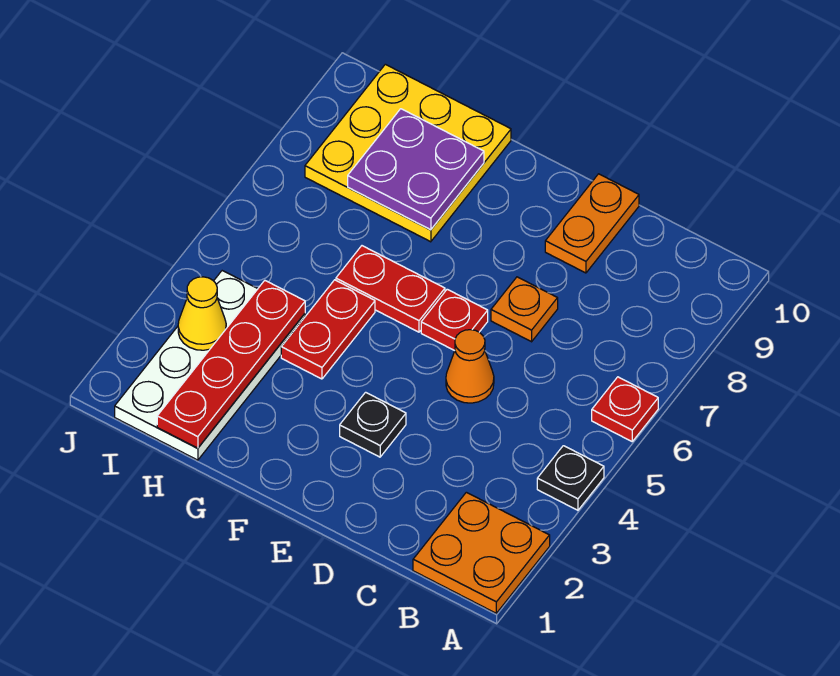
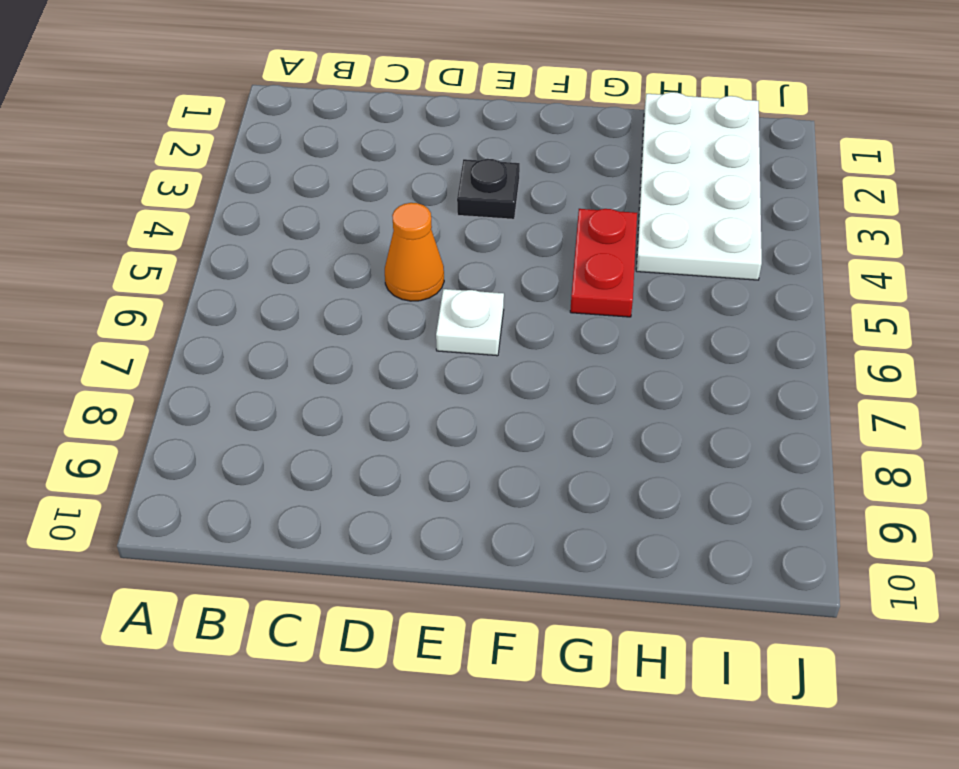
white plate E6 level 1 -> red plate E6 level 1
none -> orange plate A1:B2 level 1
none -> black plate A4 level 1
none -> red plate A6 level 1

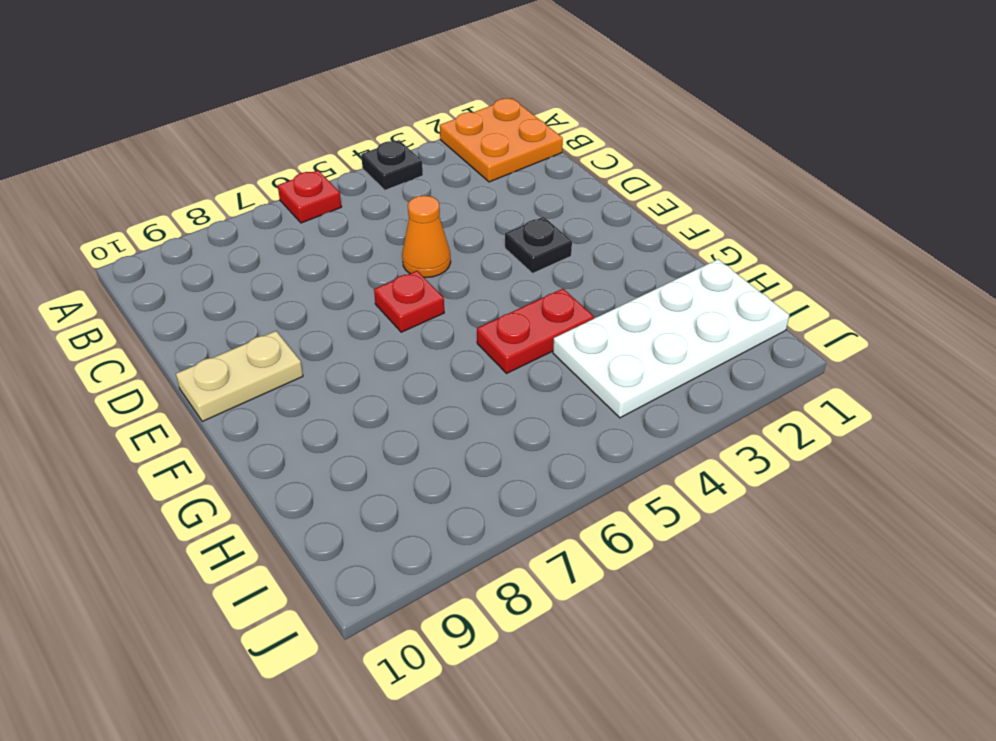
tan plate E9:E10 level 1 -> none
none -> orange plate D7 level 1
none -> orange plate D9:D10 level 1
none -> red plate F6:G6 level 1

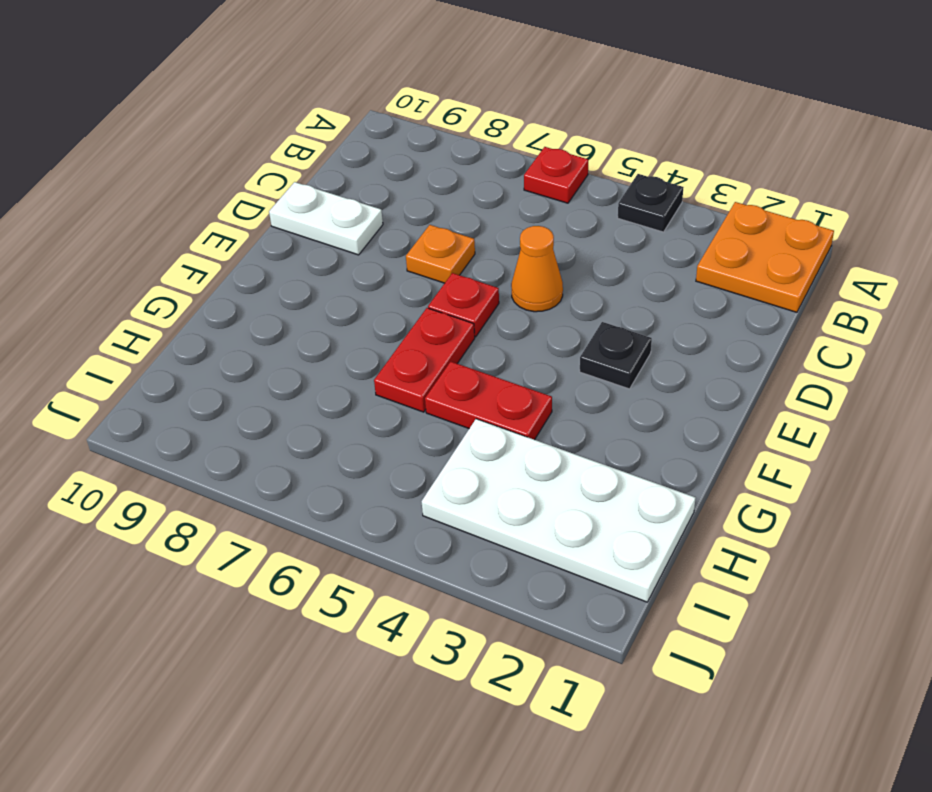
white plate D9:D10 level 1 -> orange plate D9:D10 level 1
none -> yellow plate G8:I10 level 1
none -> purple plate G8:H9 level 2
none -> red plate H1:H4 level 2

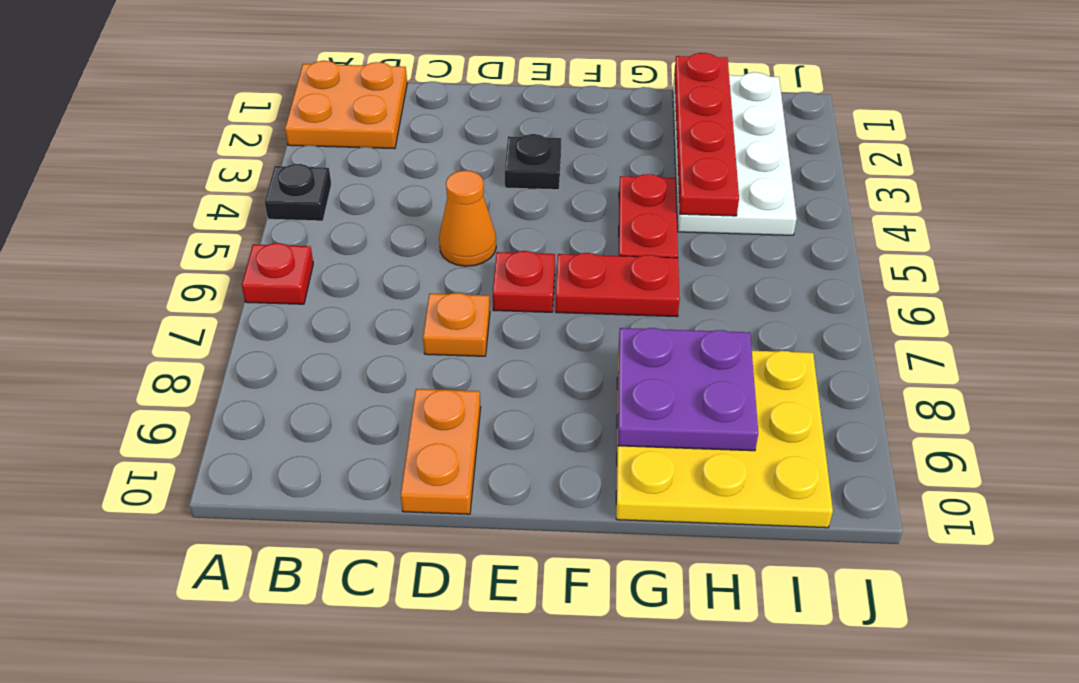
none -> yellow cone I3 level 2

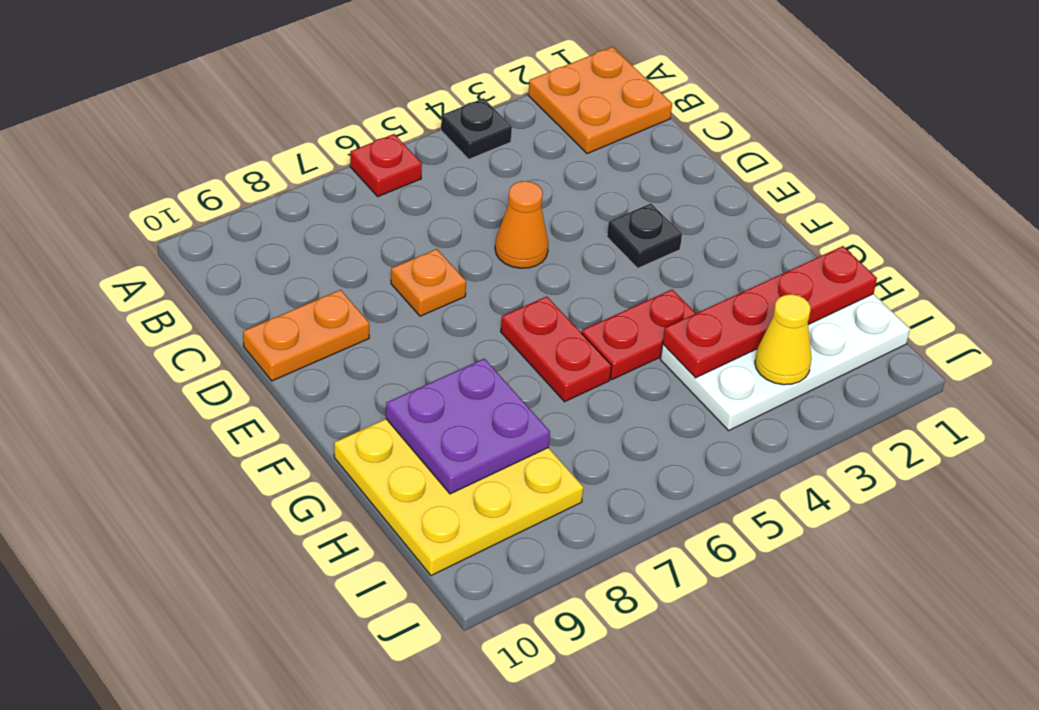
none -> red plate E6 level 1

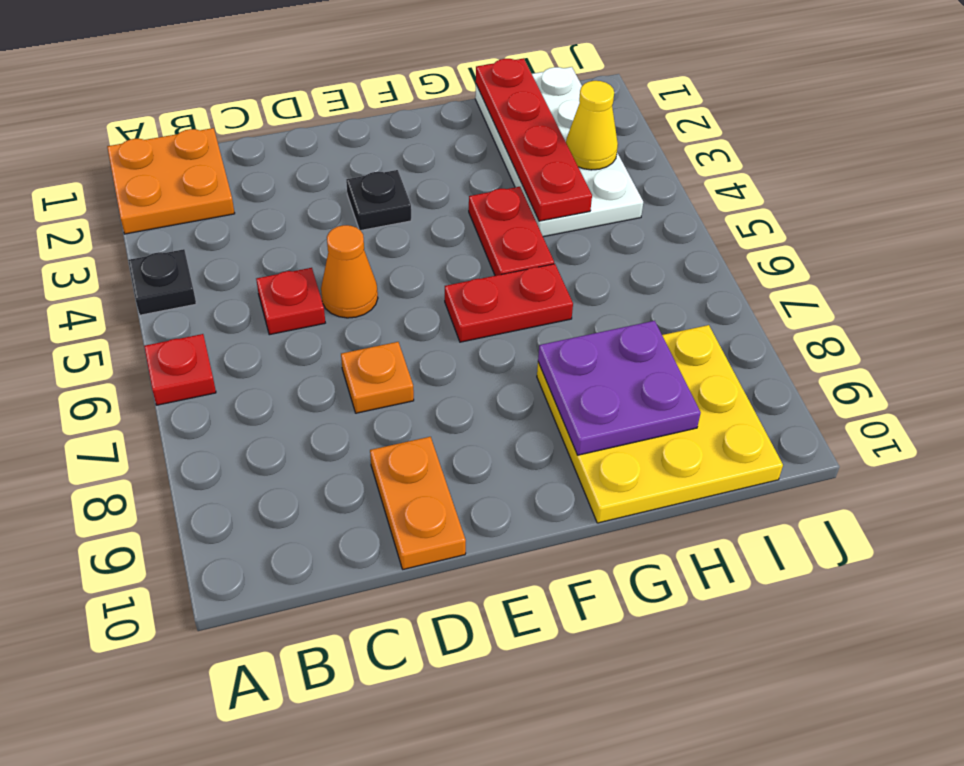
red plate C5 level 1 -> red plate E6 level 1

